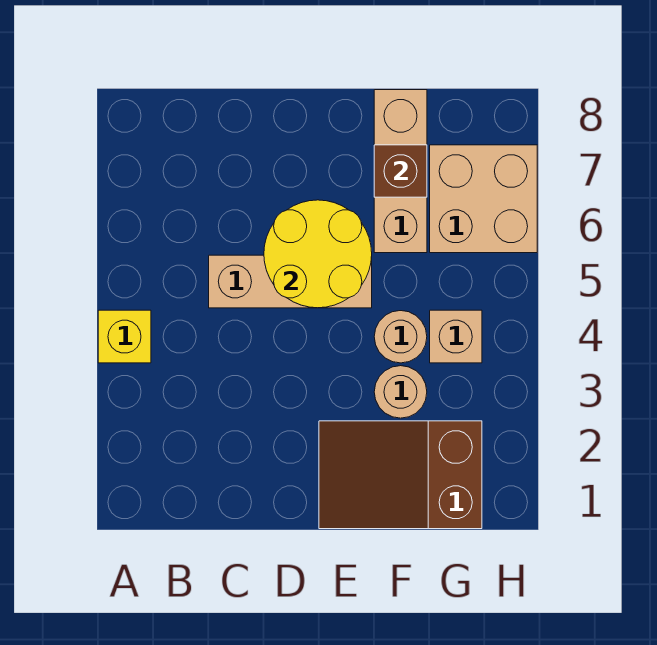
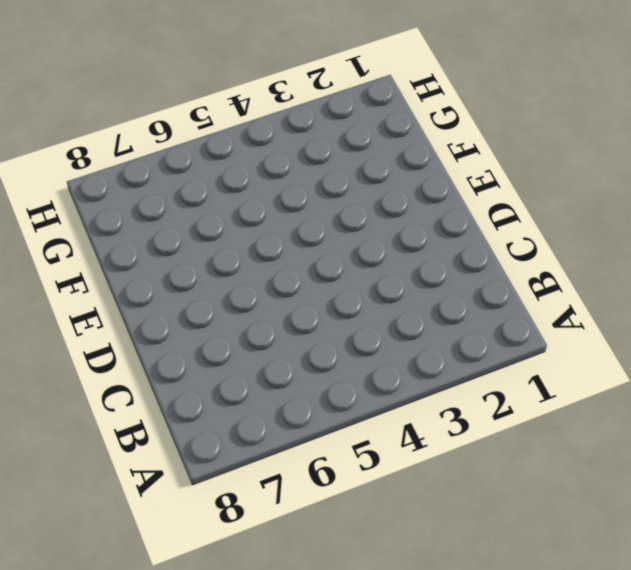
none -> yellow brick A4 level 1
none -> tan brick C5:E5 level 1

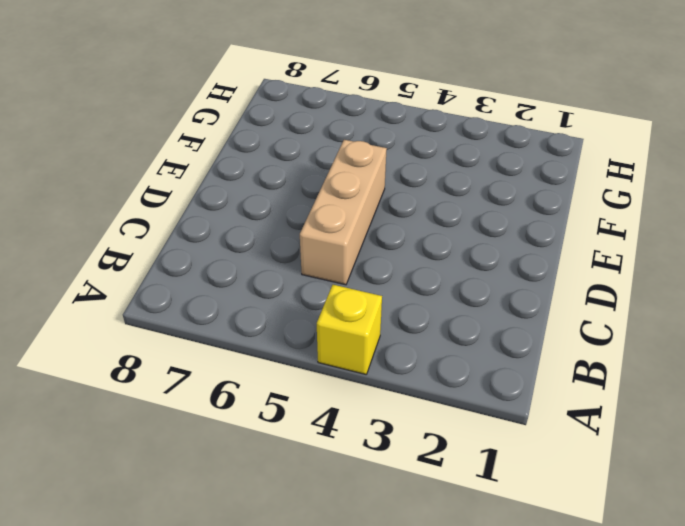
none -> brown slope E1:G2 level 1 top G
none -> tan round brick F3 level 1

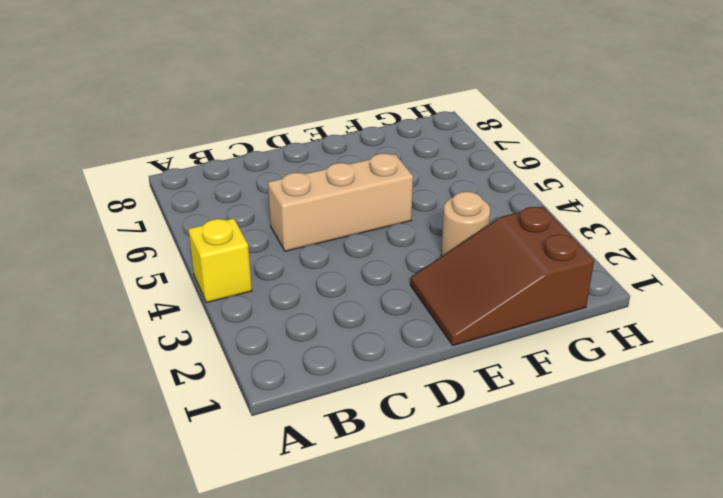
none -> tan round brick F4 level 1
none -> tan brick F6:F8 level 1

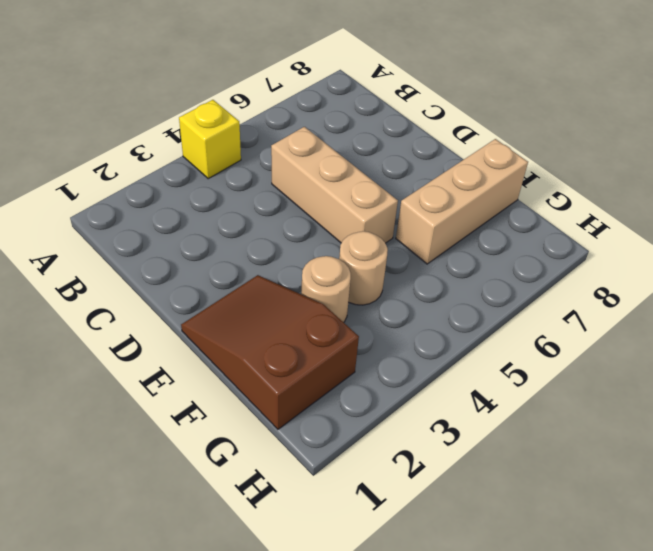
none -> tan brick G4 level 1
none -> tan brick G6:H7 level 1

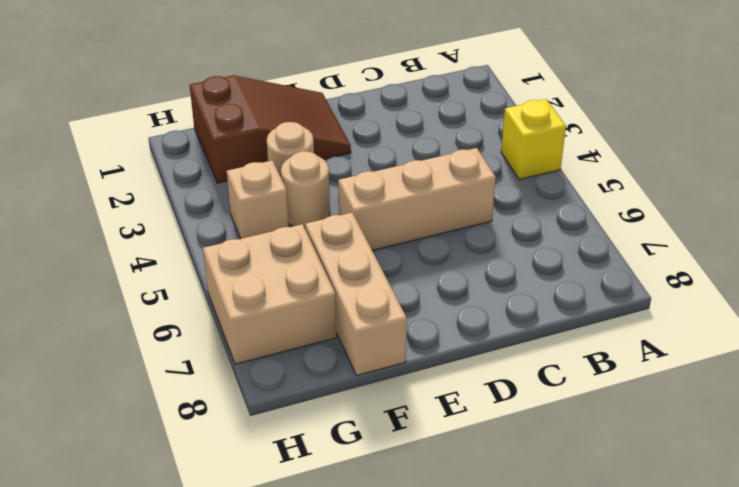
none -> yellow round brick D5:E6 level 2
none -> brown brick F7 level 2

